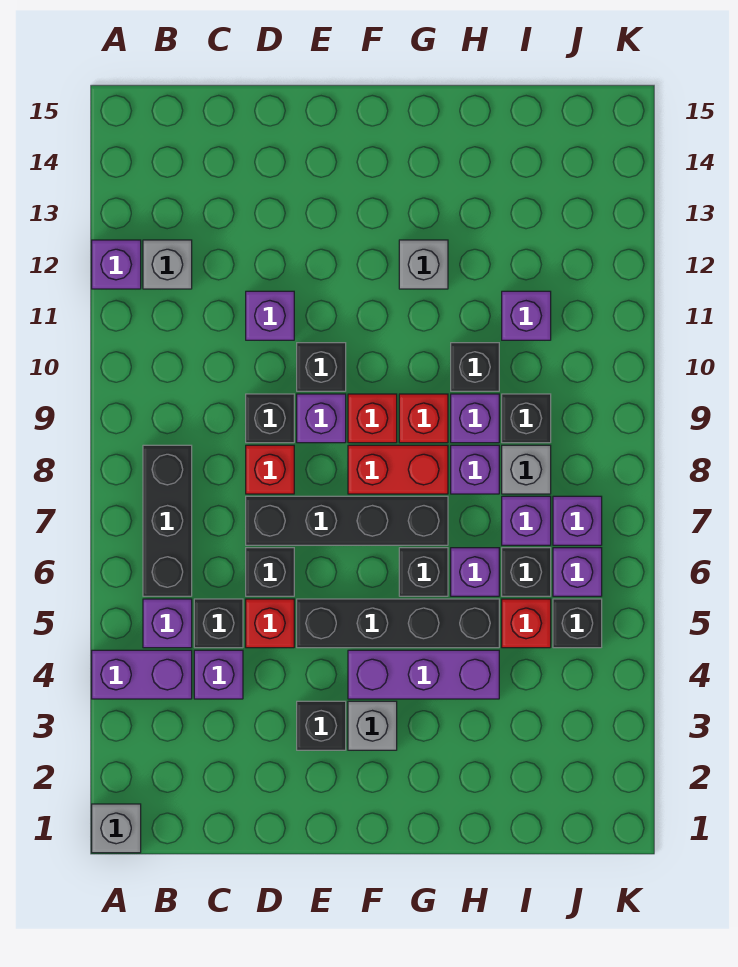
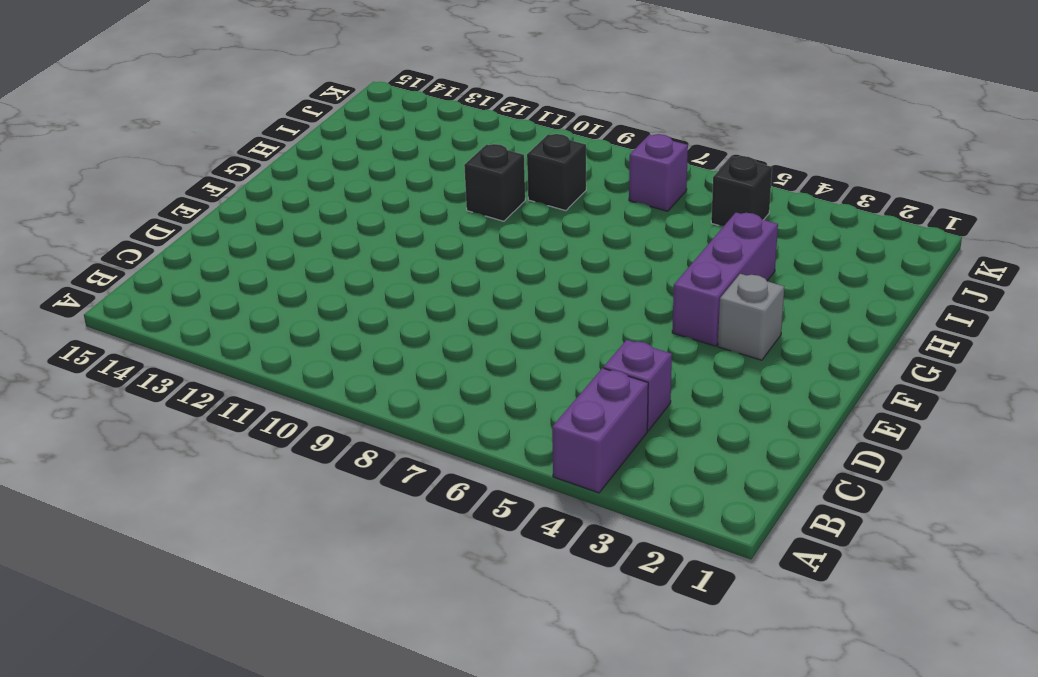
none -> grey brick A1 level 1
none -> purple brick A12 level 1
none -> purple brick B5 level 1
none -> black brick B6:B8 level 1

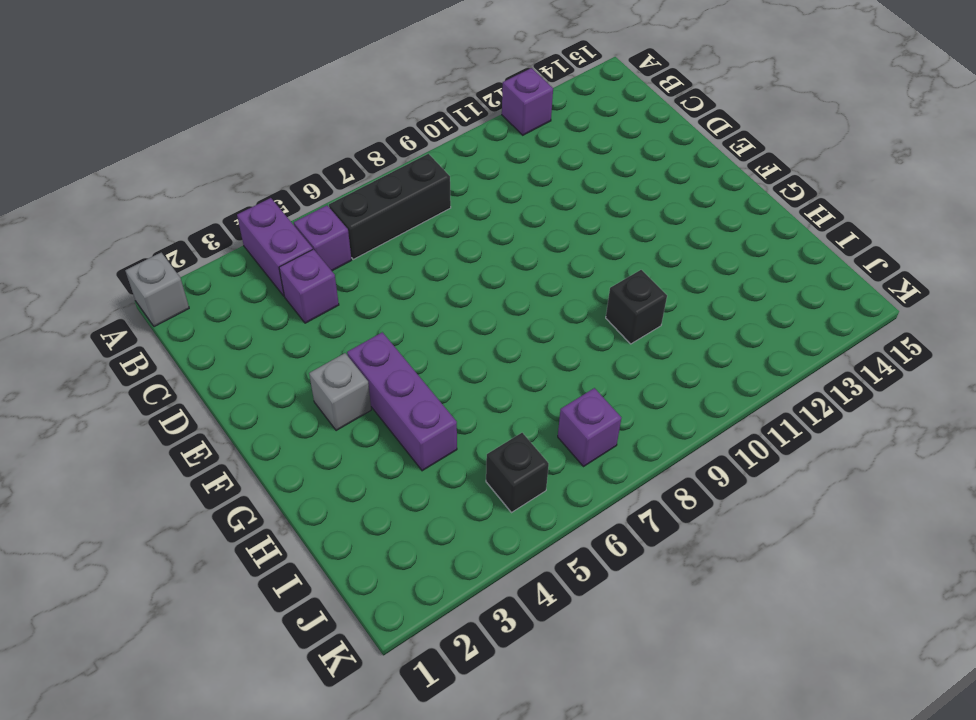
none -> grey brick B12 level 1
none -> black brick C5 level 1
none -> red brick D5 level 1
none -> black brick D6 level 1

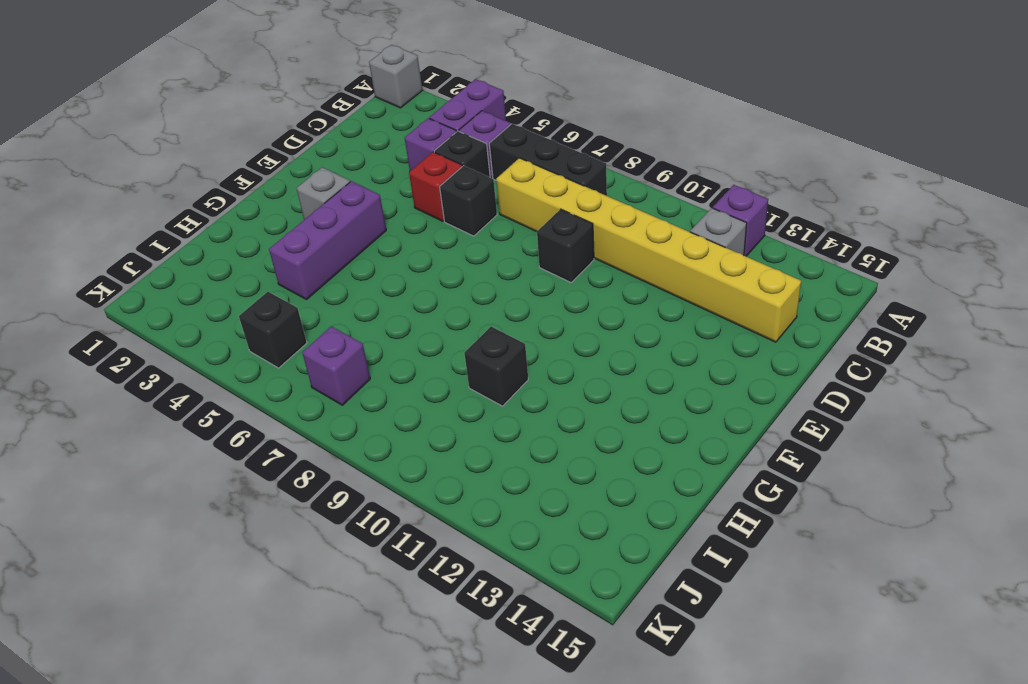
yellow brick C7:C14 level 1 -> none
none -> black brick D7:G7 level 1
none -> red brick D8 level 1
none -> purple brick D11 level 1
none -> black brick E3 level 1

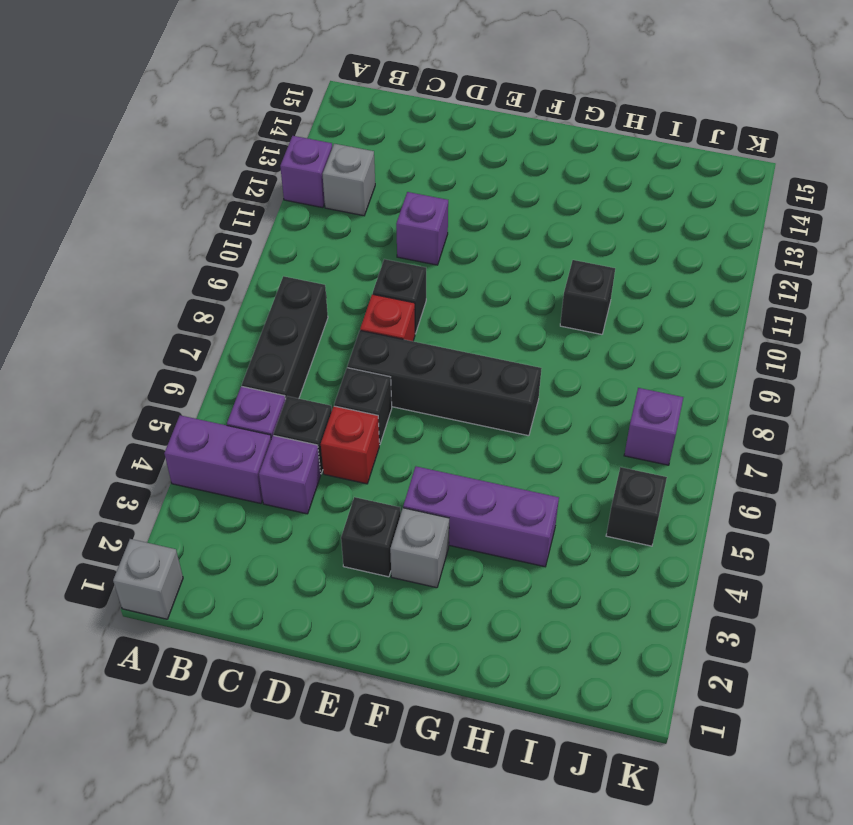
none -> black brick E5:H5 level 1
none -> purple brick E9 level 1
none -> black brick E10 level 1
none -> red brick F8:G8 level 1

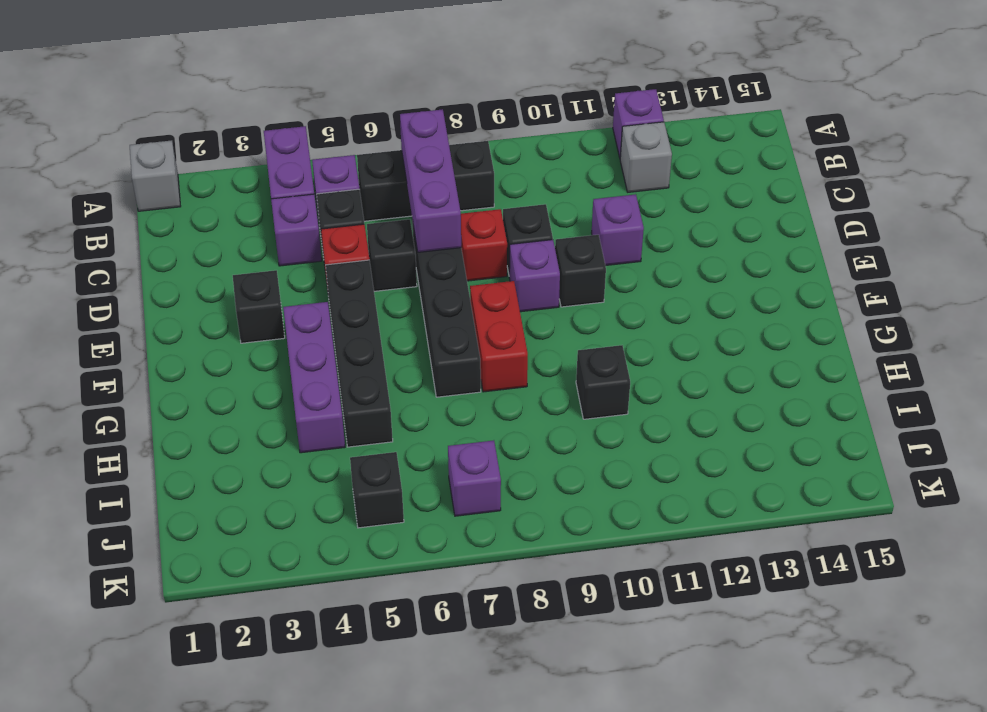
purple brick B7:D7 level 2 -> none
none -> grey brick F3 level 1
none -> red brick F9 level 1
none -> black brick G6 level 1
none -> red brick G9 level 1

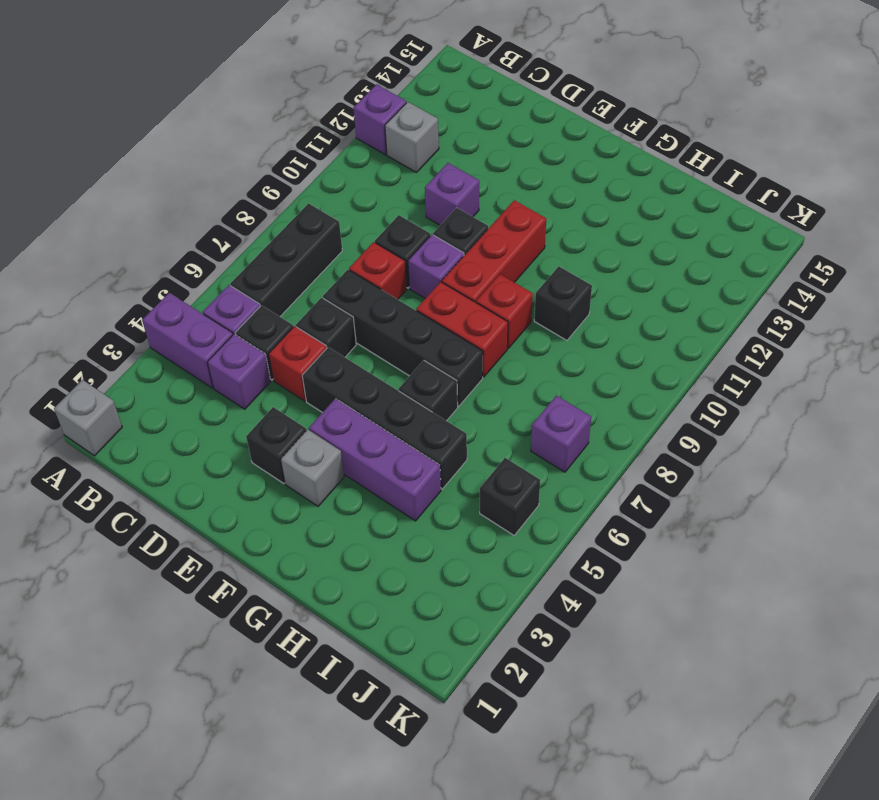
red brick F9:F11 level 1 -> red brick F9 level 1
none -> grey brick G12 level 1
none -> purple brick H6 level 1
none -> purple brick H8 level 1
none -> purple brick H9 level 1

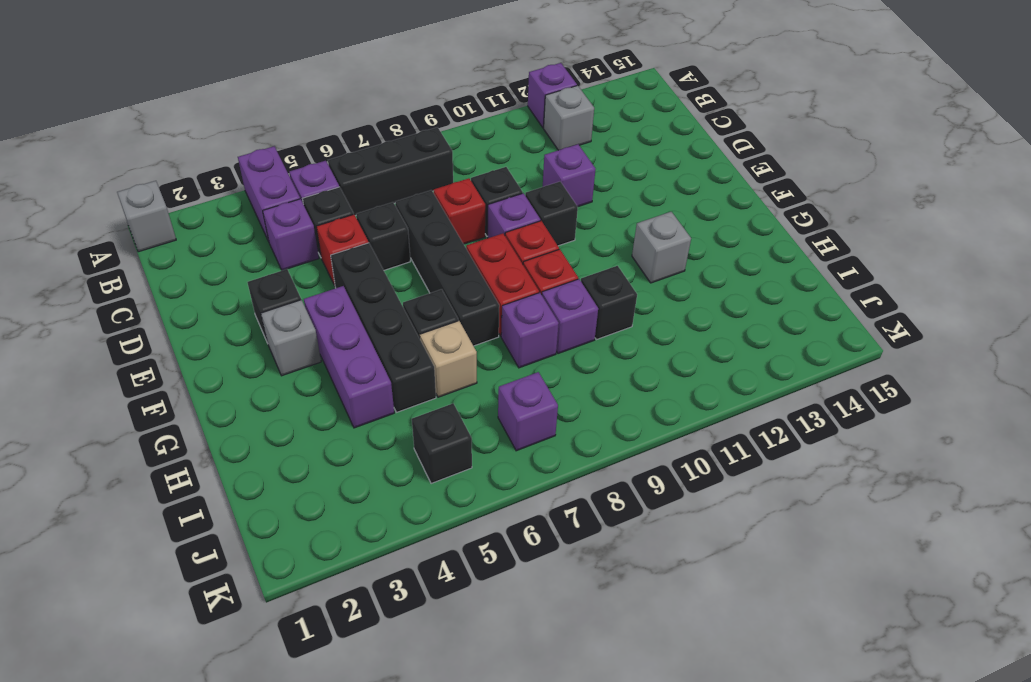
tan brick H6 level 1 -> purple brick H6 level 1
none -> red brick I5 level 1
none -> black brick I6 level 1
none -> purple brick I7 level 1
none -> grey brick I8 level 1

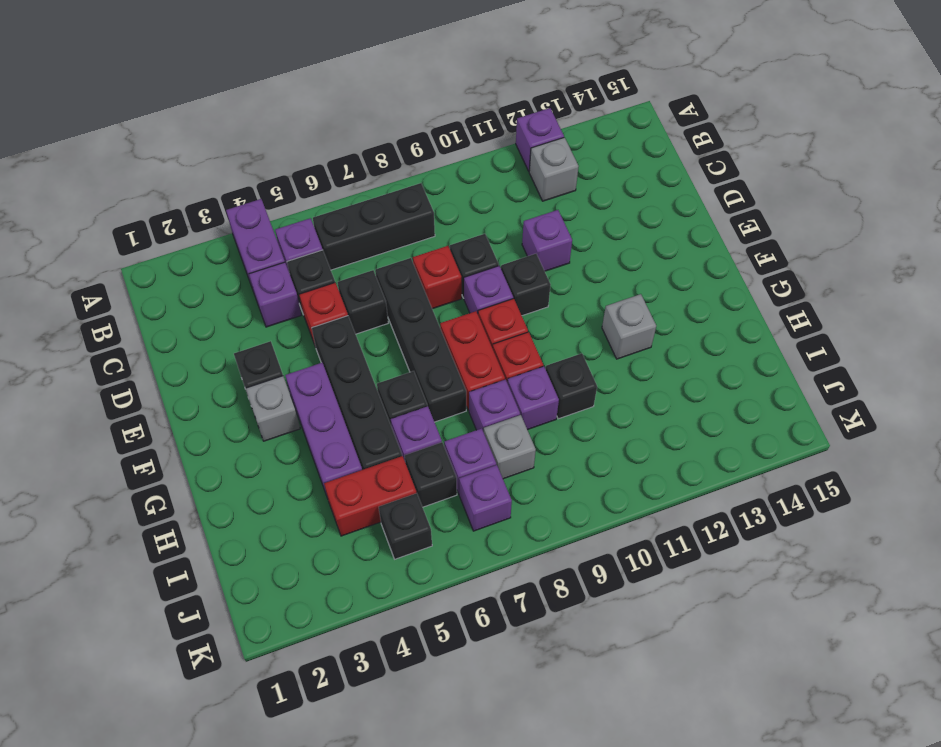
red brick I4:I5 level 1 -> red brick I5 level 1
none -> grey brick A1 level 1
none -> black brick I9 level 1
none -> purple brick I11 level 1
none -> purple brick J6 level 1

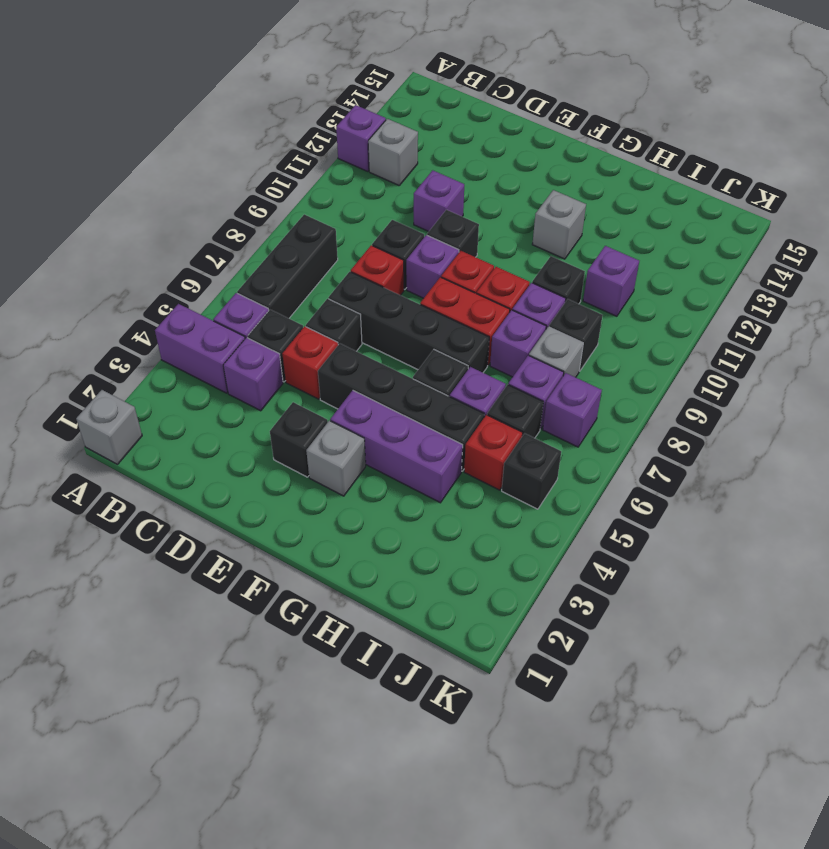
none -> purple brick J6 level 1

